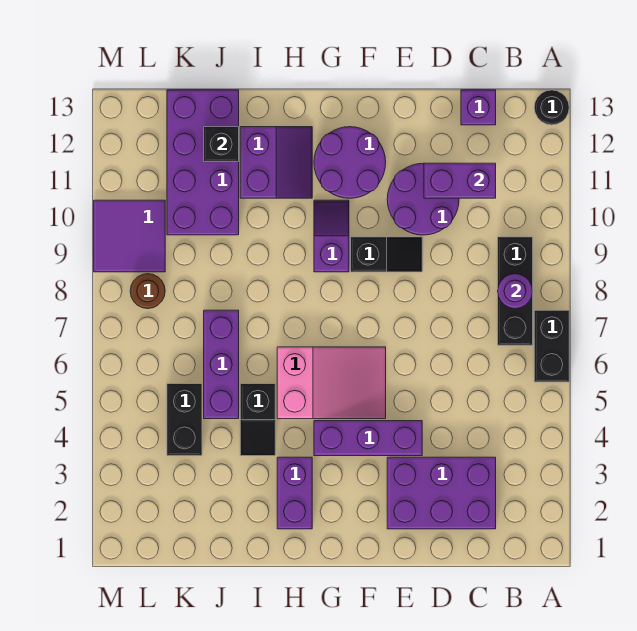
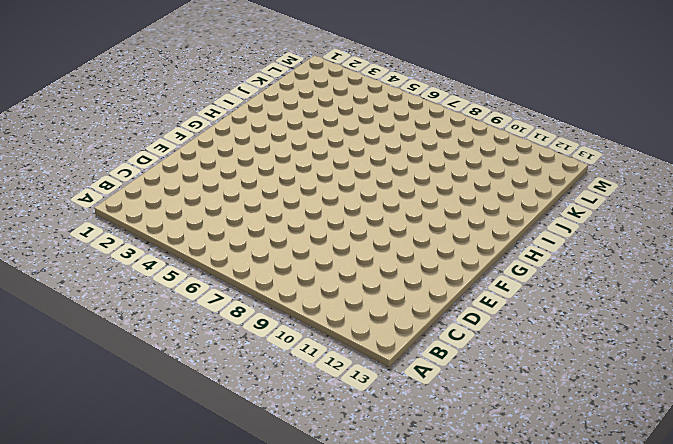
none -> black brick A6:A7 level 1
none -> black round brick A13 level 1
none -> black brick B7:B9 level 1

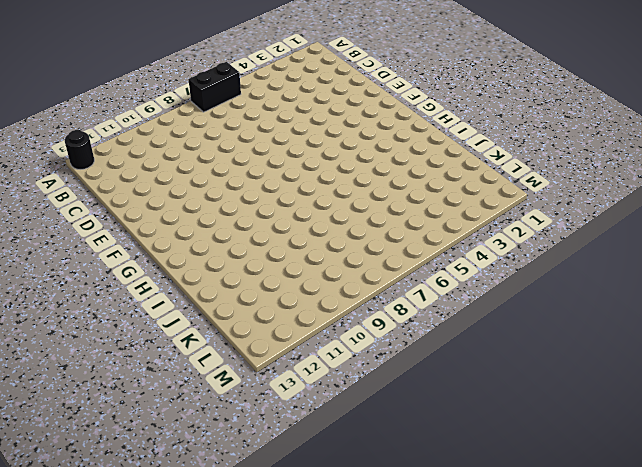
none -> black brick B7:B9 level 1
none -> purple brick C2:E3 level 1
none -> purple brick C13 level 1

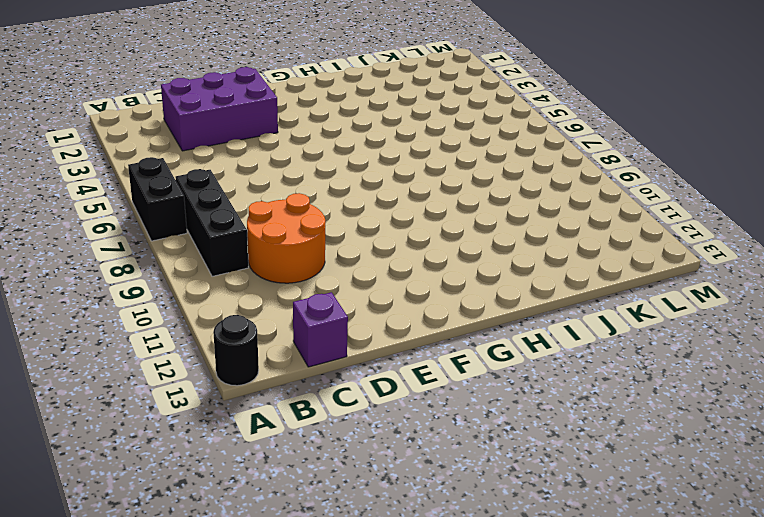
orange round brick C9:D10 level 1 -> purple round brick D10:E11 level 1
none -> purple brick E4:G4 level 1
none -> black slope E9:F9 level 1 top F
none -> pink slope F5:H6 level 1 top H

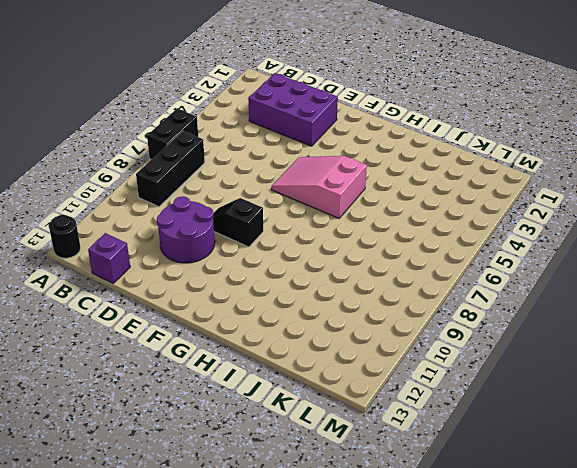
none -> purple brick E4:G4 level 1
none -> purple round brick F11:G12 level 1
none -> purple slope G9:G10 level 1 top 9

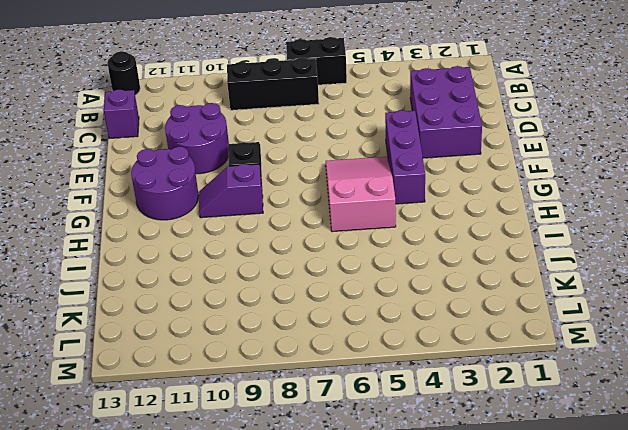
none -> purple brick H2:H3 level 1
none -> purple slope H11:I12 level 1 top I
none -> black slope I4:I5 level 1 top 5

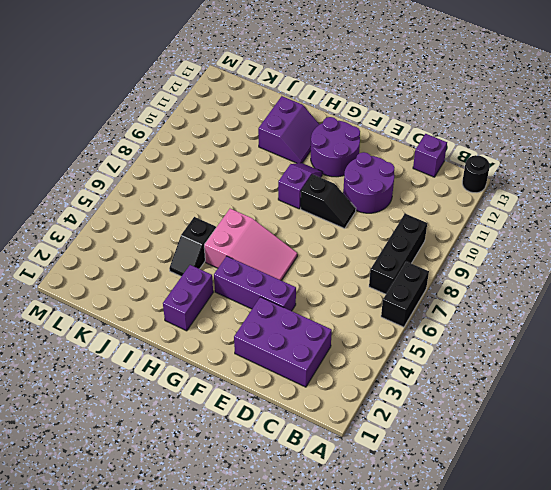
none -> purple brick J5:J7 level 1
none -> purple brick J10:K13 level 1
none -> black brick K4:K5 level 1

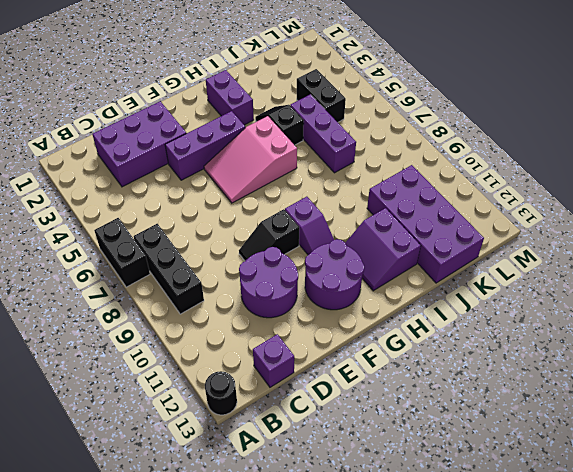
none -> brown round brick L8 level 1
none -> purple tile L9:M10 level 1
none -> purple round brick B8 level 2

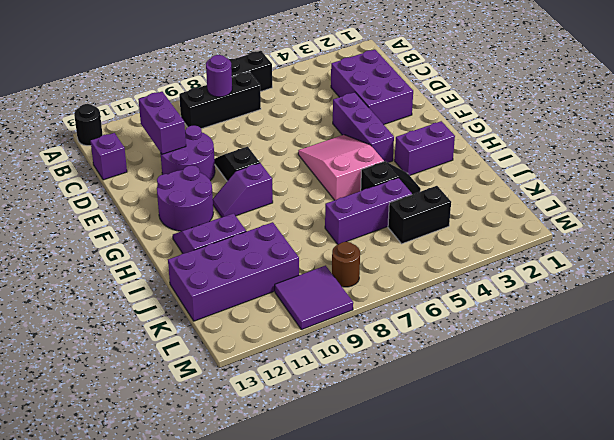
none -> black brick J12 level 2

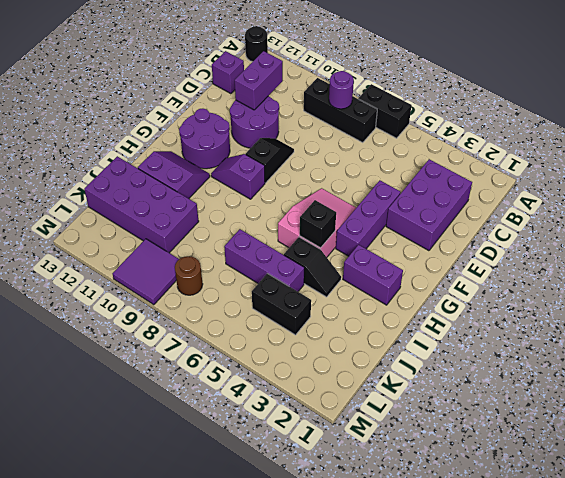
black brick H5 level 2 -> black brick J12 level 2

